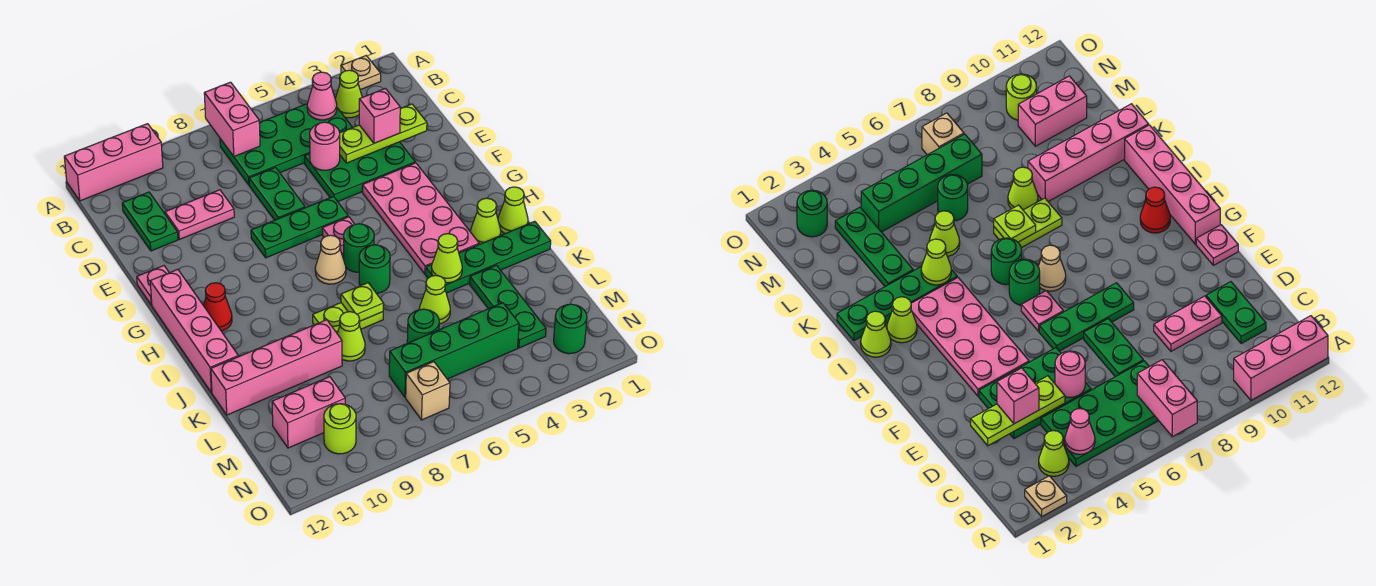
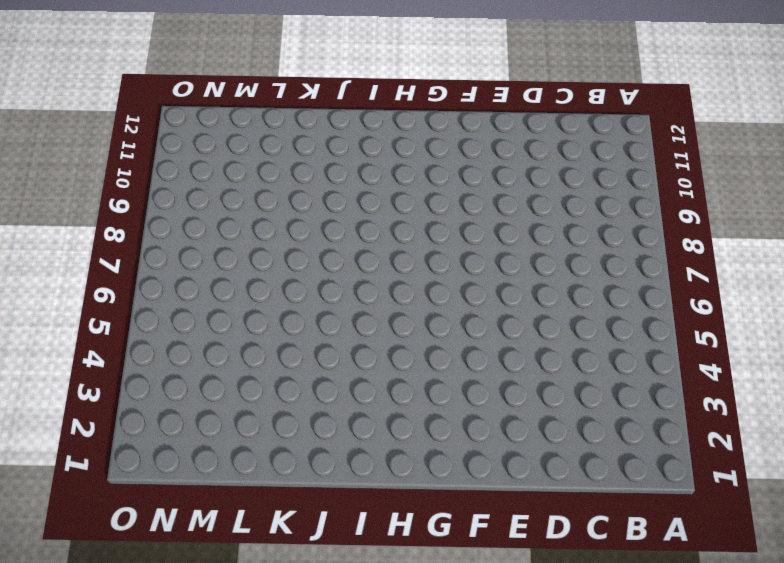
none -> tan plate A2 level 1
none -> pink brick A10:A12 level 1
none -> lime cone B3 level 1
none -> green plate B4:C7 level 1

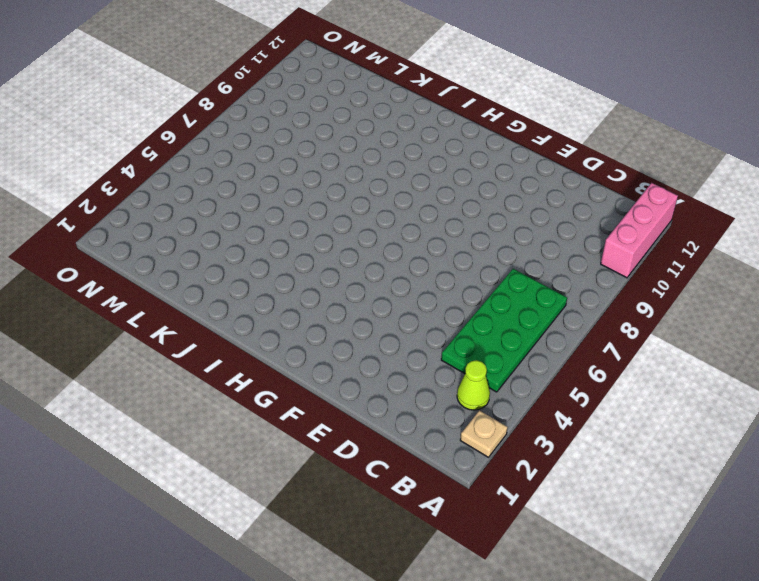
none -> green plate C11:D11 level 1
none -> green plate D3:E5 level 1
none -> green plate D7:E7 level 1
none -> pink plate D9:D10 level 1

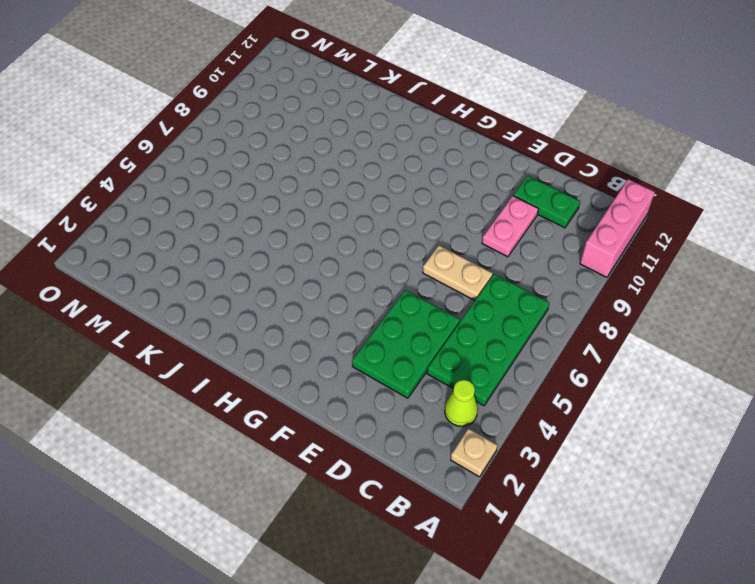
tan plate D7:E7 level 1 -> green plate D7:E7 level 1
none -> pink plate F3:I4 level 1
none -> green plate F6:F8 level 1
none -> pink plate F12 level 1
none -> pink plate G6 level 1

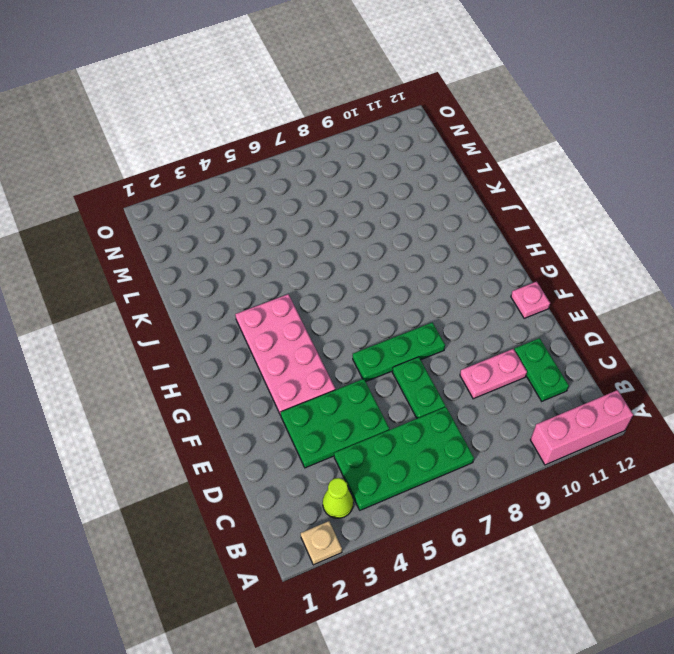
none -> pink plate G6 level 1
none -> pink brick G12:J12 level 1
none -> green round brick H6 level 1
none -> tan cone H7 level 1

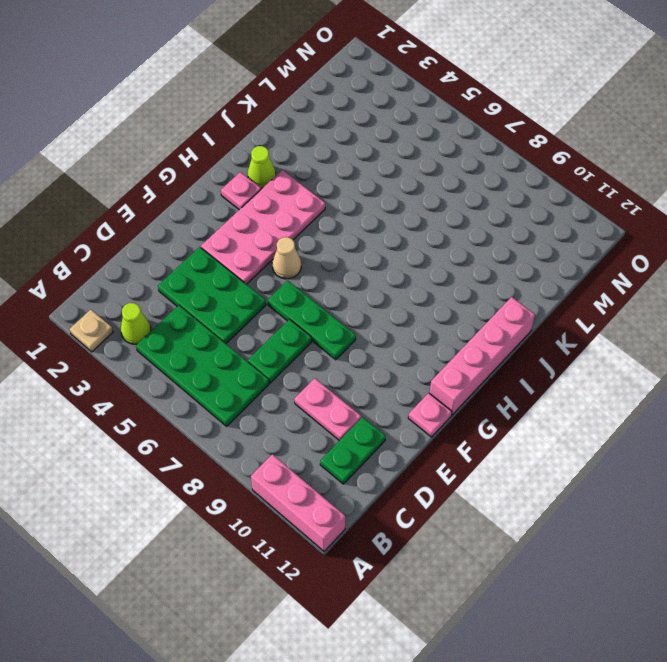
tan cone G5 level 1 -> tan cone H7 level 1
pink plate H2 level 1 -> pink plate G6 level 1
none -> green round brick H6 level 1
none -> red cone H11 level 1
none -> lime cone I1 level 1
none -> green round brick I6 level 1

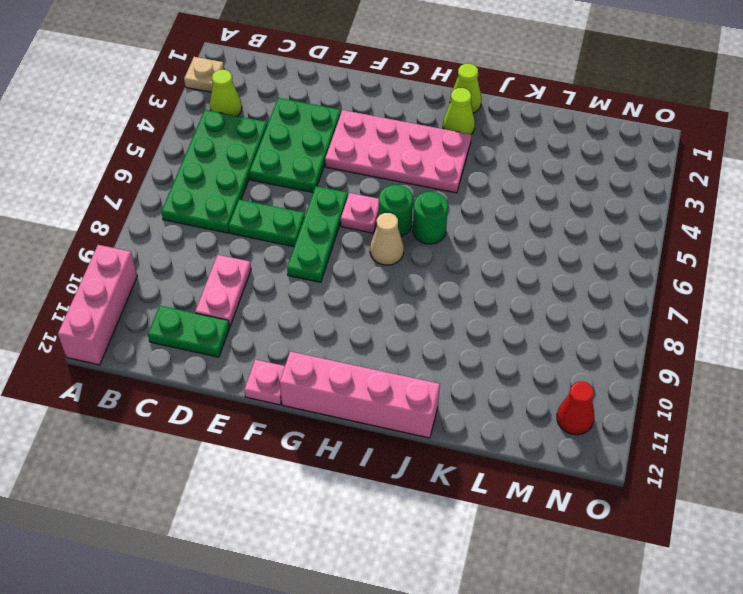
red cone N11 level 1 -> red cone H11 level 1
none -> green plate J1:J4 level 1
none -> lime plate J7:J8 level 1
none -> green plate K3:M3 level 1
none -> lime cone K5 level 1

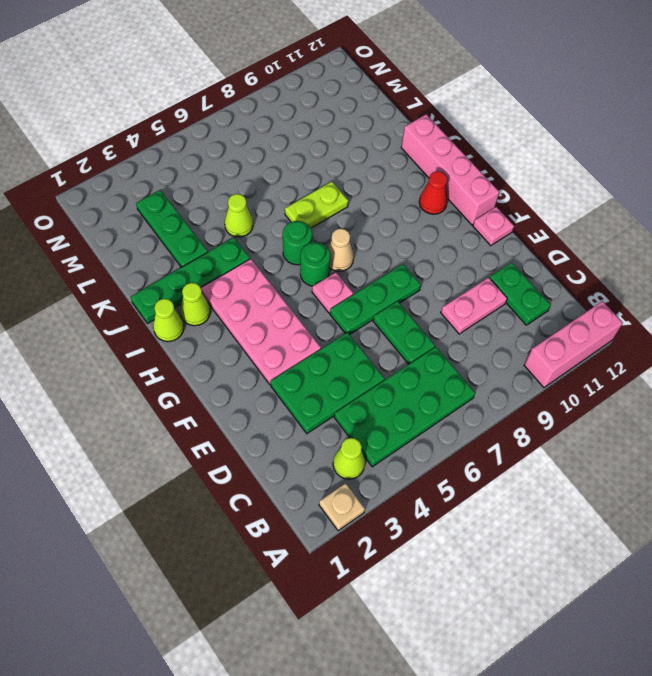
none -> lime cone K8 level 1
none -> pink brick K9:K12 level 1
none -> green round brick L6 level 1
none -> green brick M4:M7 level 1

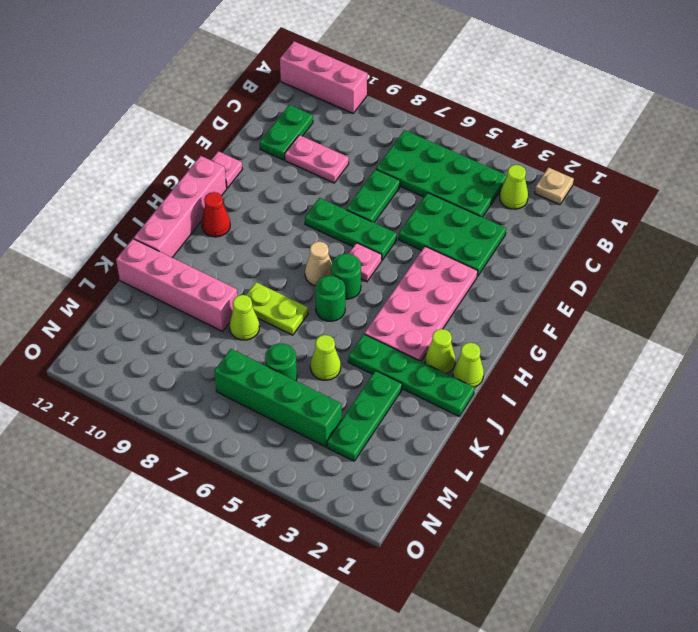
none -> pink brick M10:M11 level 1
none -> green round brick N2 level 1
none -> tan brick N7 level 1
none -> lime round brick N10 level 1

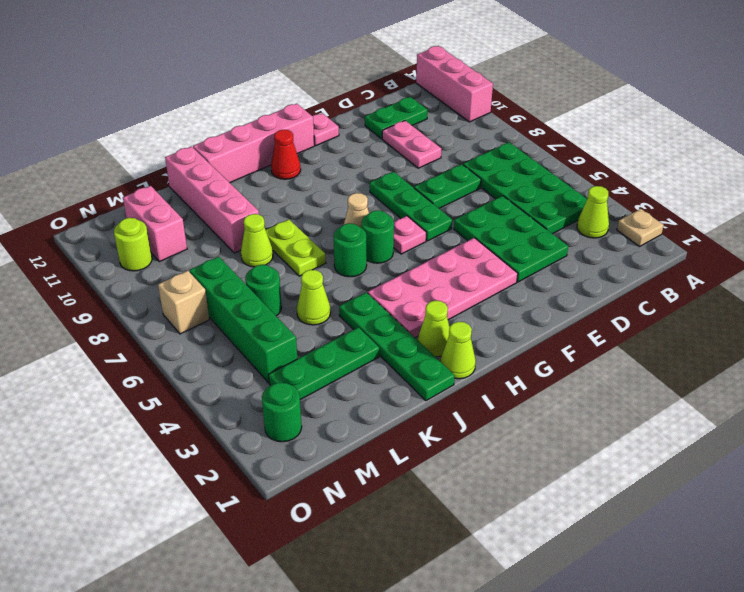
none -> pink brick A7:B7 level 2
none -> pink cone B4 level 2
none -> lime plate D2:D4 level 2
none -> pink round brick D5 level 2

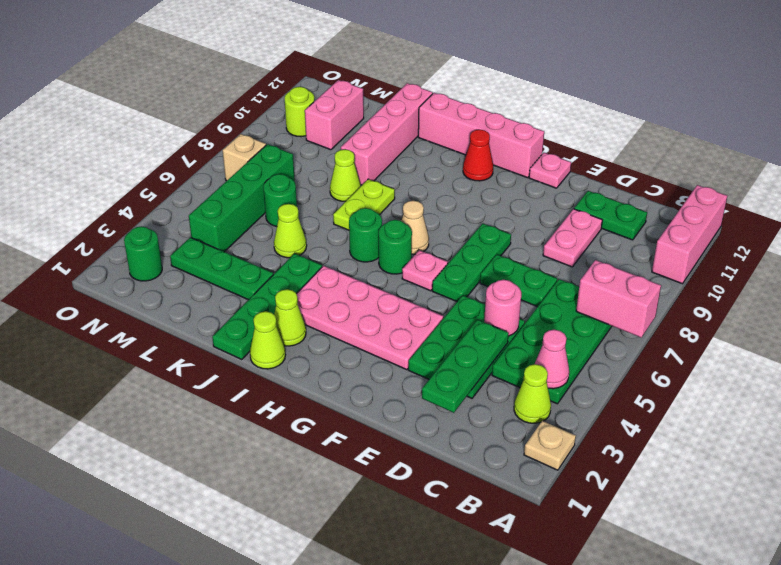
green plate D2:D4 level 2 -> lime plate D2:D4 level 2
none -> lime cone J4 level 2
none -> lime plate J7 level 2
none -> pink brick D3 level 3

